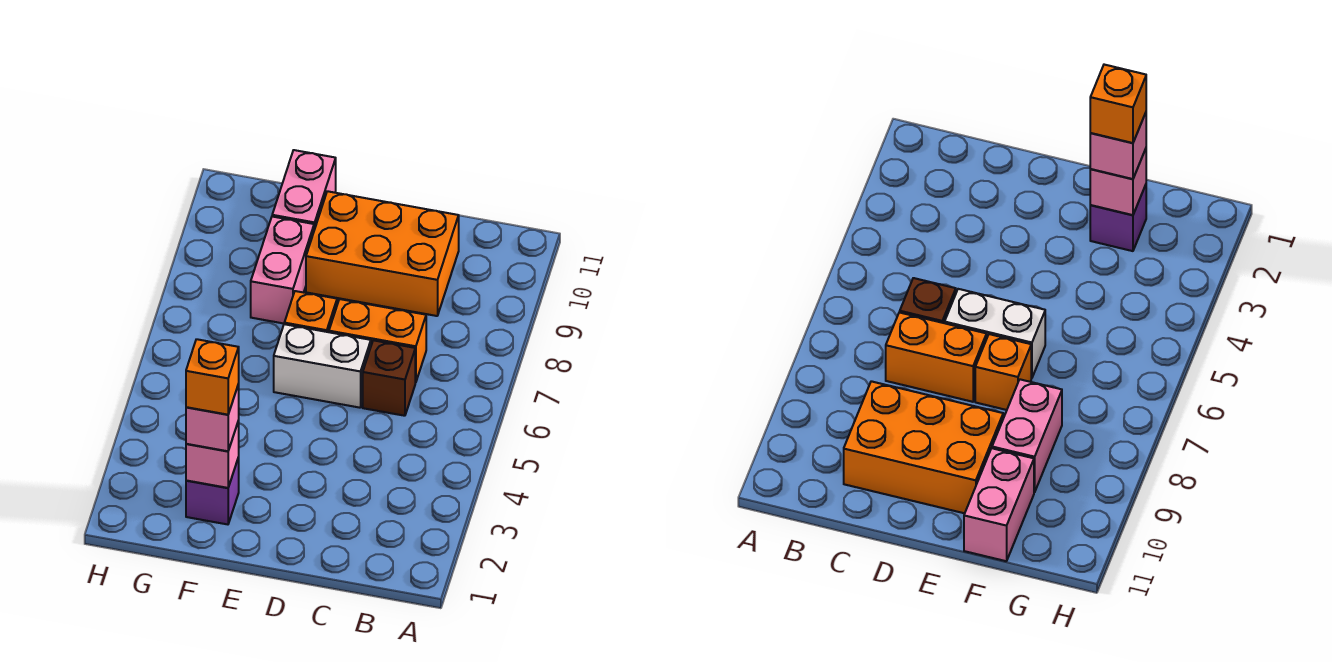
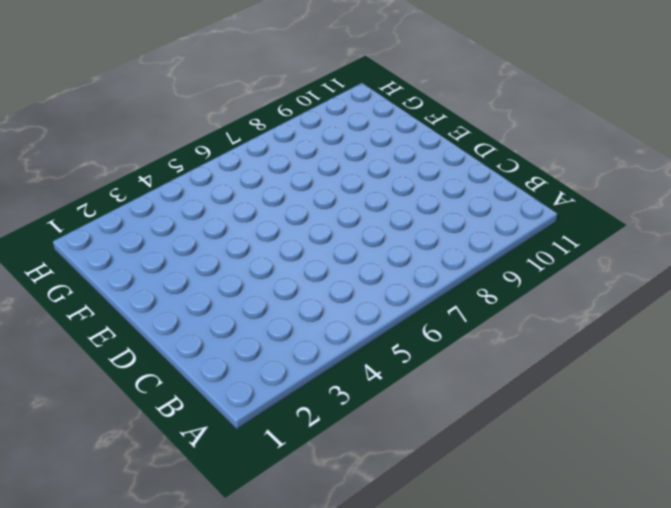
none -> brown brick C6 level 1
none -> orange brick C7:D7 level 1

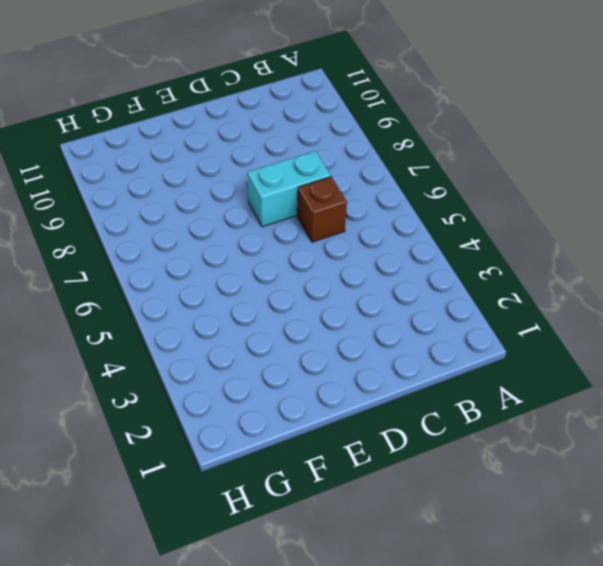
cyan brick C7:D7 level 1 -> orange brick C7:D7 level 1
none -> orange brick C9:E10 level 1
none -> white brick D6:E6 level 1

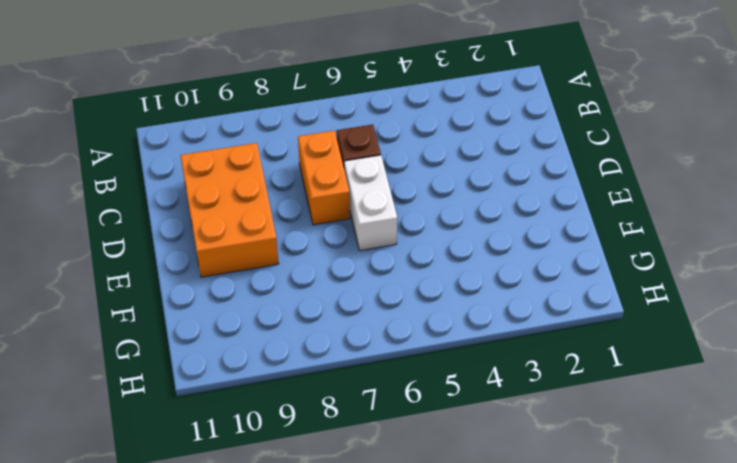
none -> orange brick E7 level 1
none -> purple brick F2 level 1

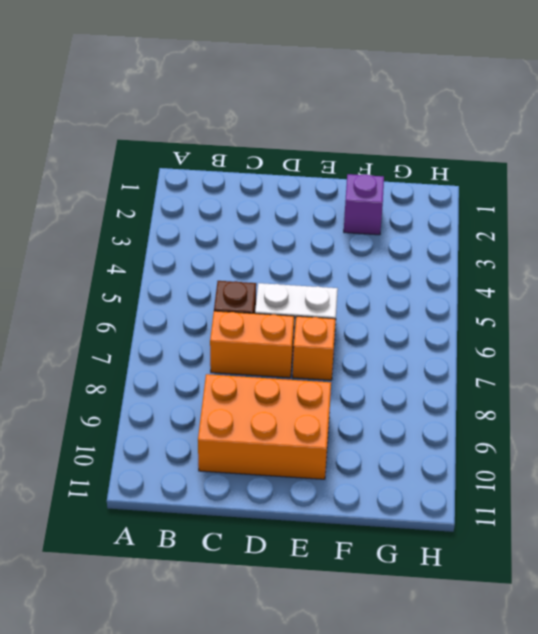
none -> pink brick F8:F9 level 1
none -> pink brick F10:F11 level 1

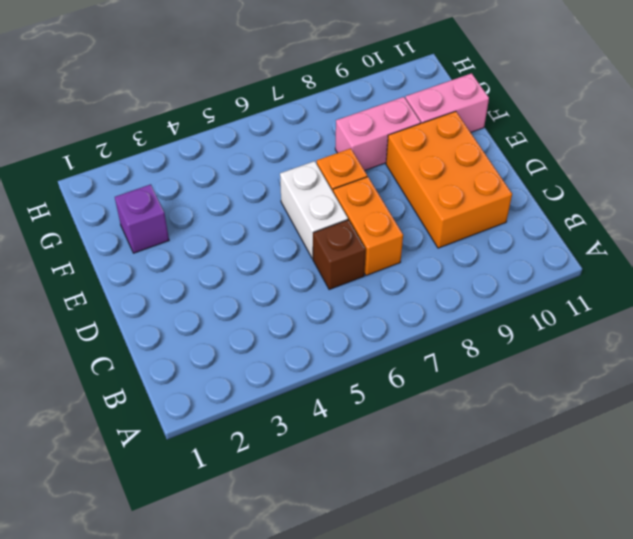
none -> pink brick F2 level 2
none -> pink brick F2 level 3

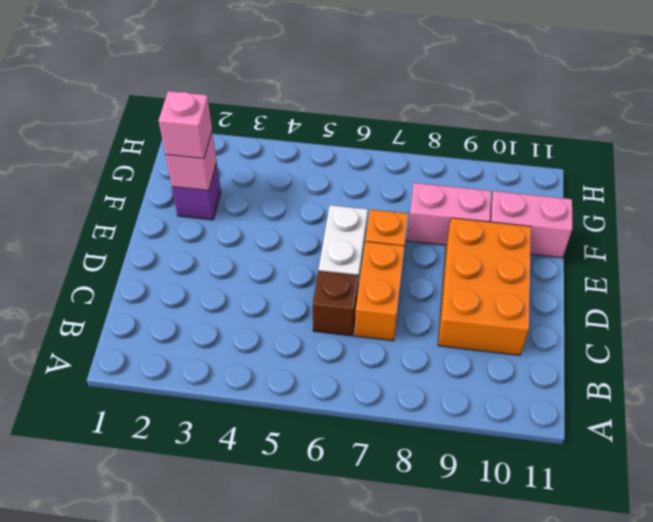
none -> orange brick F2 level 4

